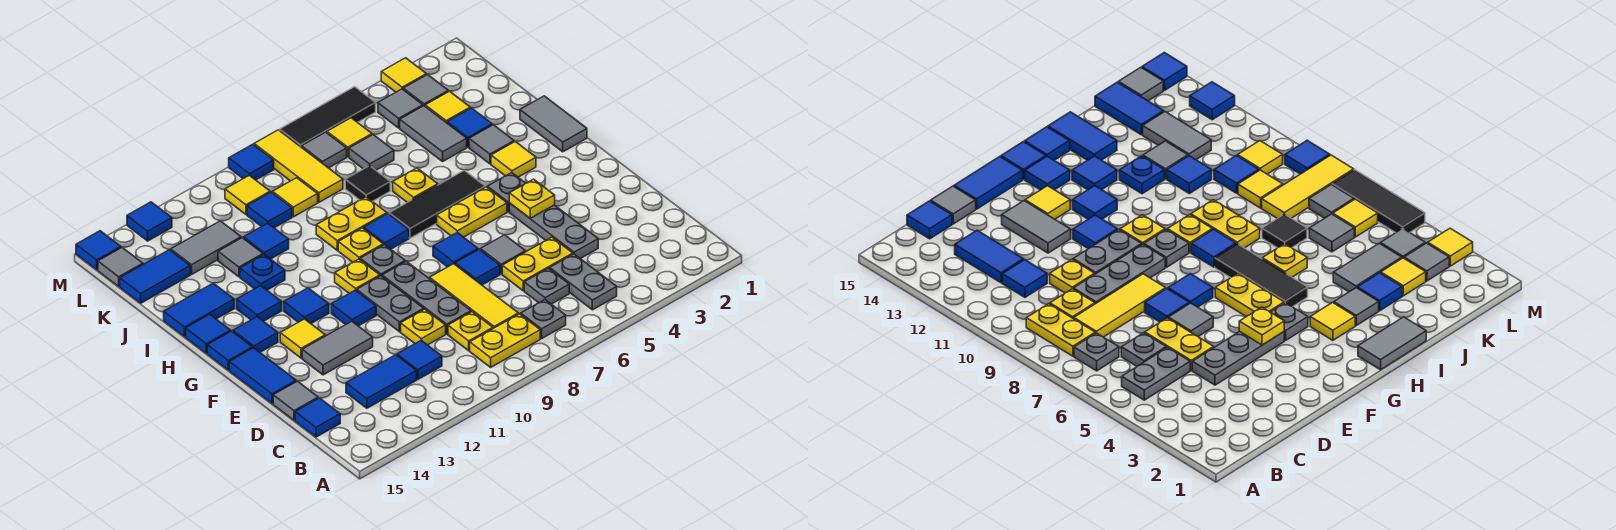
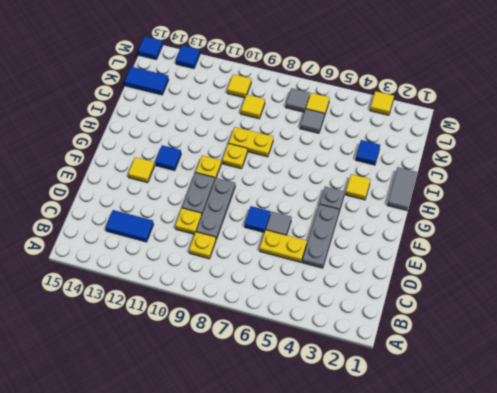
none -> grey plate B5:C5 level 1
none -> grey plate B7 level 1
none -> yellow plate B8:B9 level 1
none -> grey plate C6 level 1

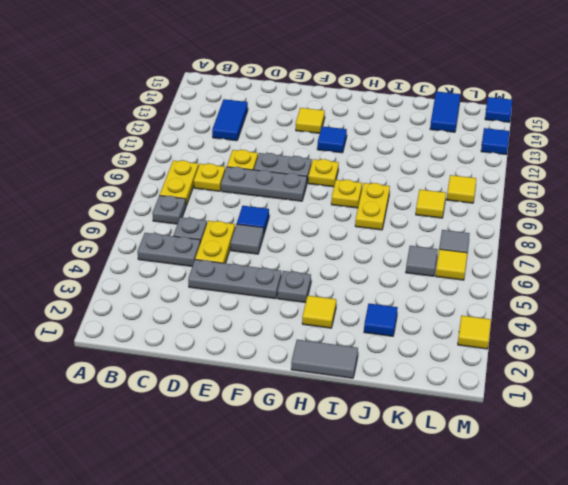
none -> yellow tile C8:E8 level 1
none -> blue tile C11 level 1
none -> blue tile C15 level 1
none -> grey tile D15 level 1

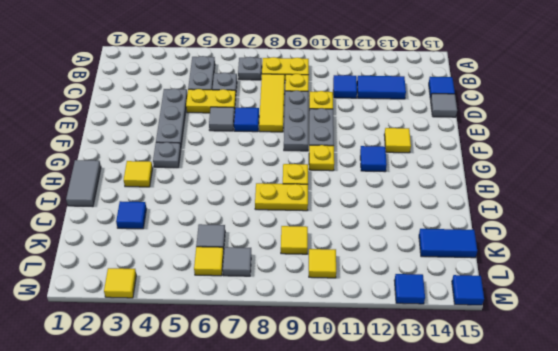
none -> grey tile E12:E13 level 1
none -> blue tile E15:F15 level 1
none -> blue tile F7 level 1
none -> blue tile F11 level 1

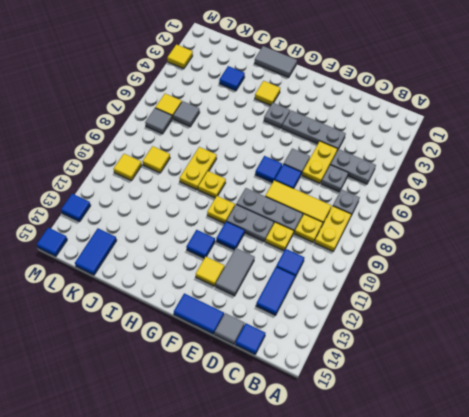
none -> yellow plate G5:G6 level 1
none -> grey plate G9 level 1
none -> blue tile G14 level 1
none -> blue tile G15 level 1

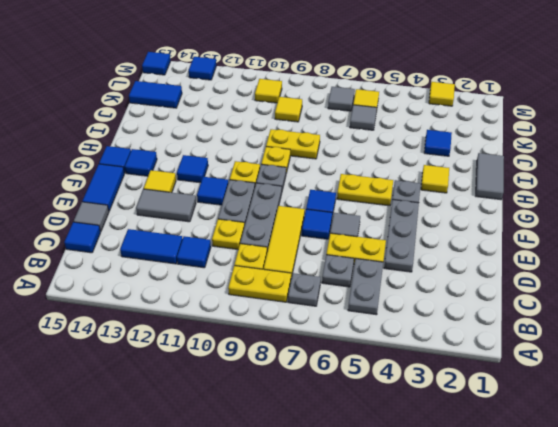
none -> black tile H5:H7 level 1
none -> blue tile H8 level 1
none -> blue tile H13 level 1
none -> blue tile H15 level 1

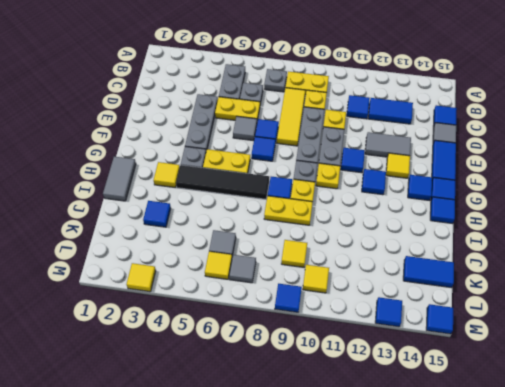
black tile H4:H7 level 1 -> black tile H5:H7 level 1
none -> blue tile H13 level 1
none -> grey tile I3 level 1
none -> yellow plate I6 level 1
none -> blue plate I12 level 1

